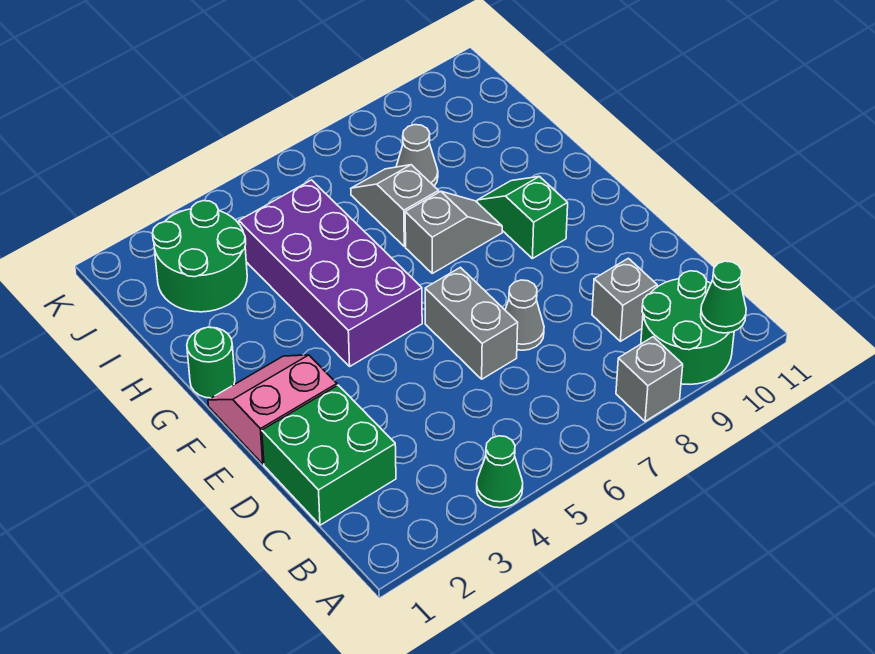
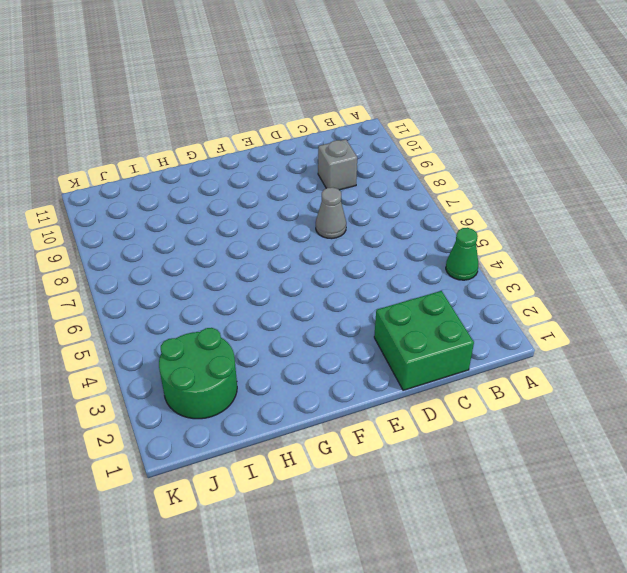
none -> grey brick A8 level 1
none -> green round brick A9:B10 level 1
none -> grey brick D6:E6 level 1

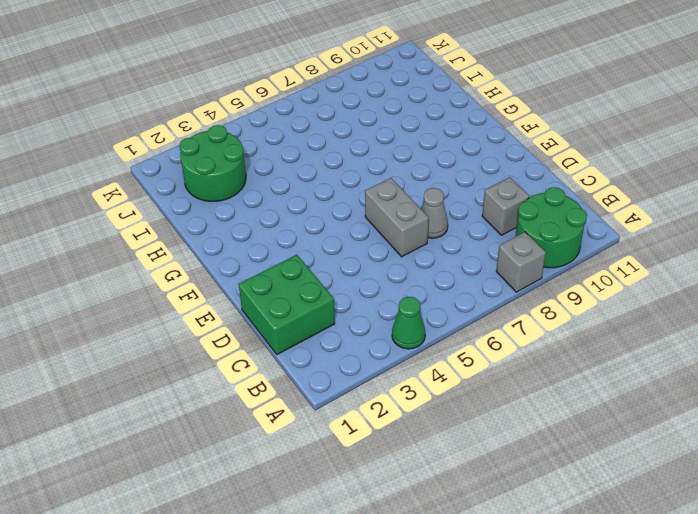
none -> pink slope E1:F2 level 1 top E
none -> purple brick F4:I5 level 1
none -> green slope F9:G9 level 1 top F

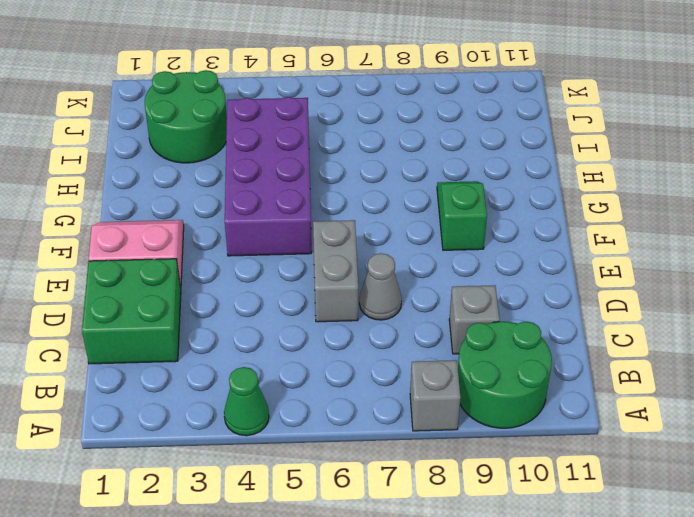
none -> green round brick G1 level 1
none -> grey slope G7:G8 level 1 top 7
none -> grey slope H7:I7 level 1 top H

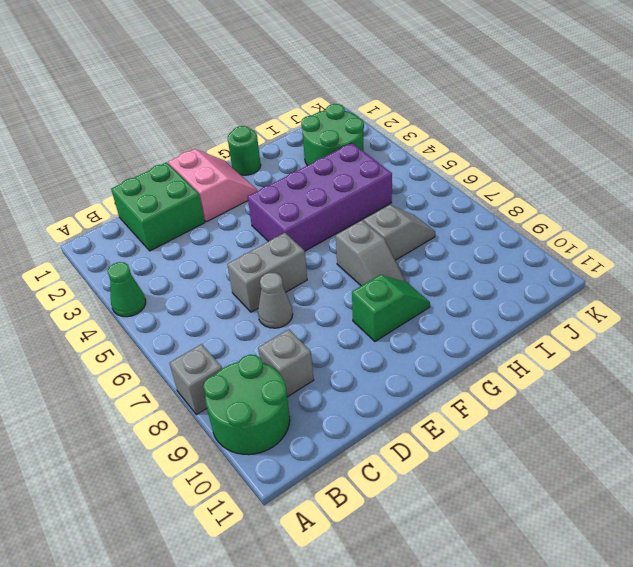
none -> grey cone I8 level 1
none -> green cone A10 level 2

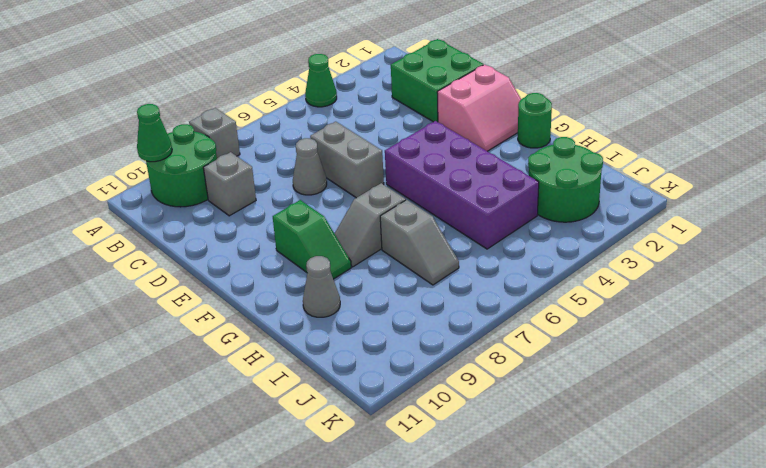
grey cone H10 level 1 -> grey cone I8 level 1

